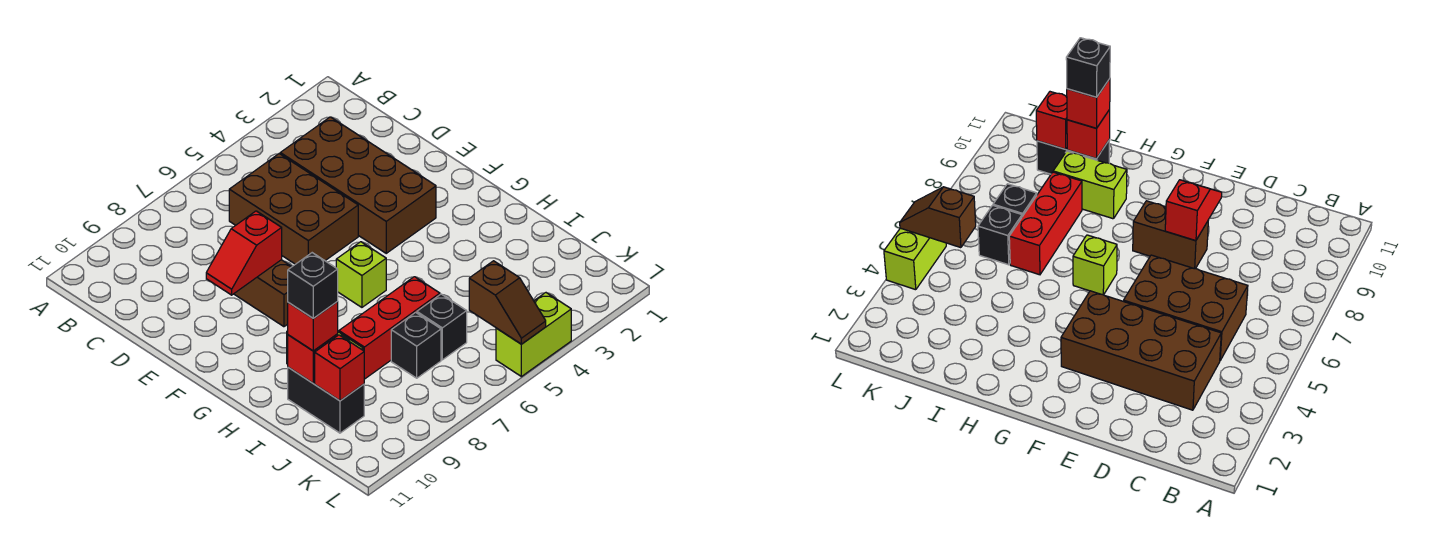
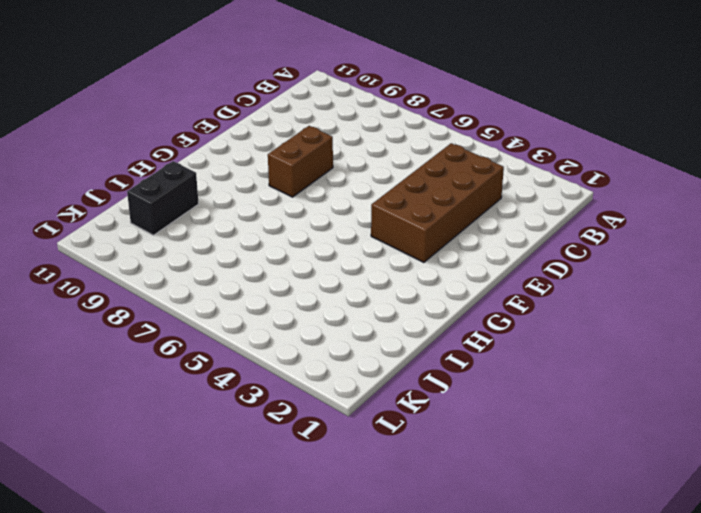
none -> brown brick C5:E6 level 1
none -> lime brick G6 level 1
none -> lime brick H9:I9 level 1

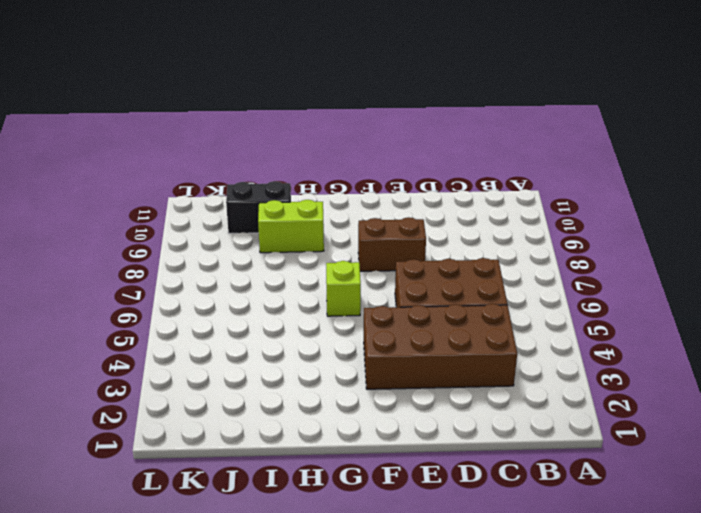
none -> red brick I6:I8 level 1
none -> black brick J6 level 1
none -> black brick J7 level 1

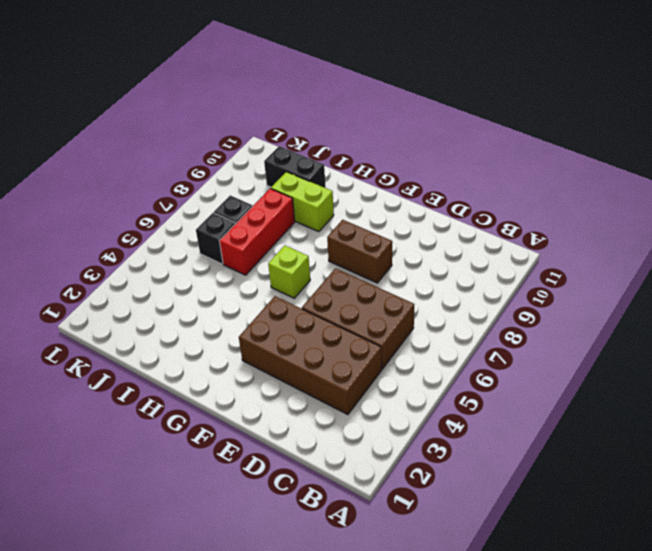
none -> lime brick L4:L5 level 1
none -> red slope E8:E9 level 2 top 8
none -> red brick I10 level 2

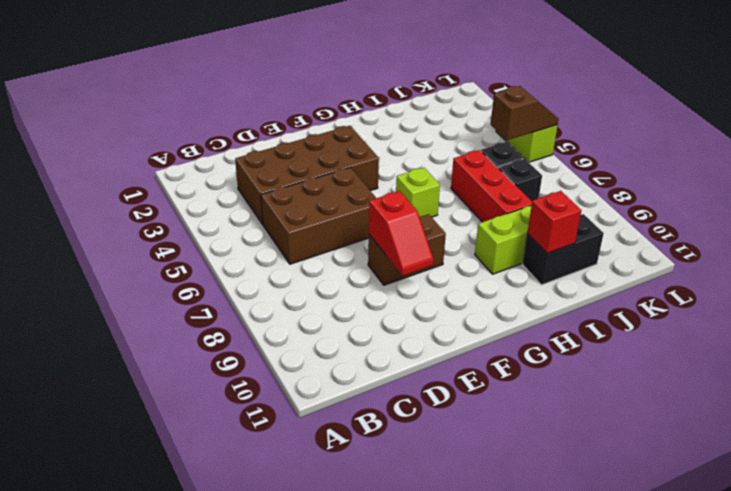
none -> red brick J10 level 2
none -> red brick I10 level 3
none -> black brick I10 level 4

